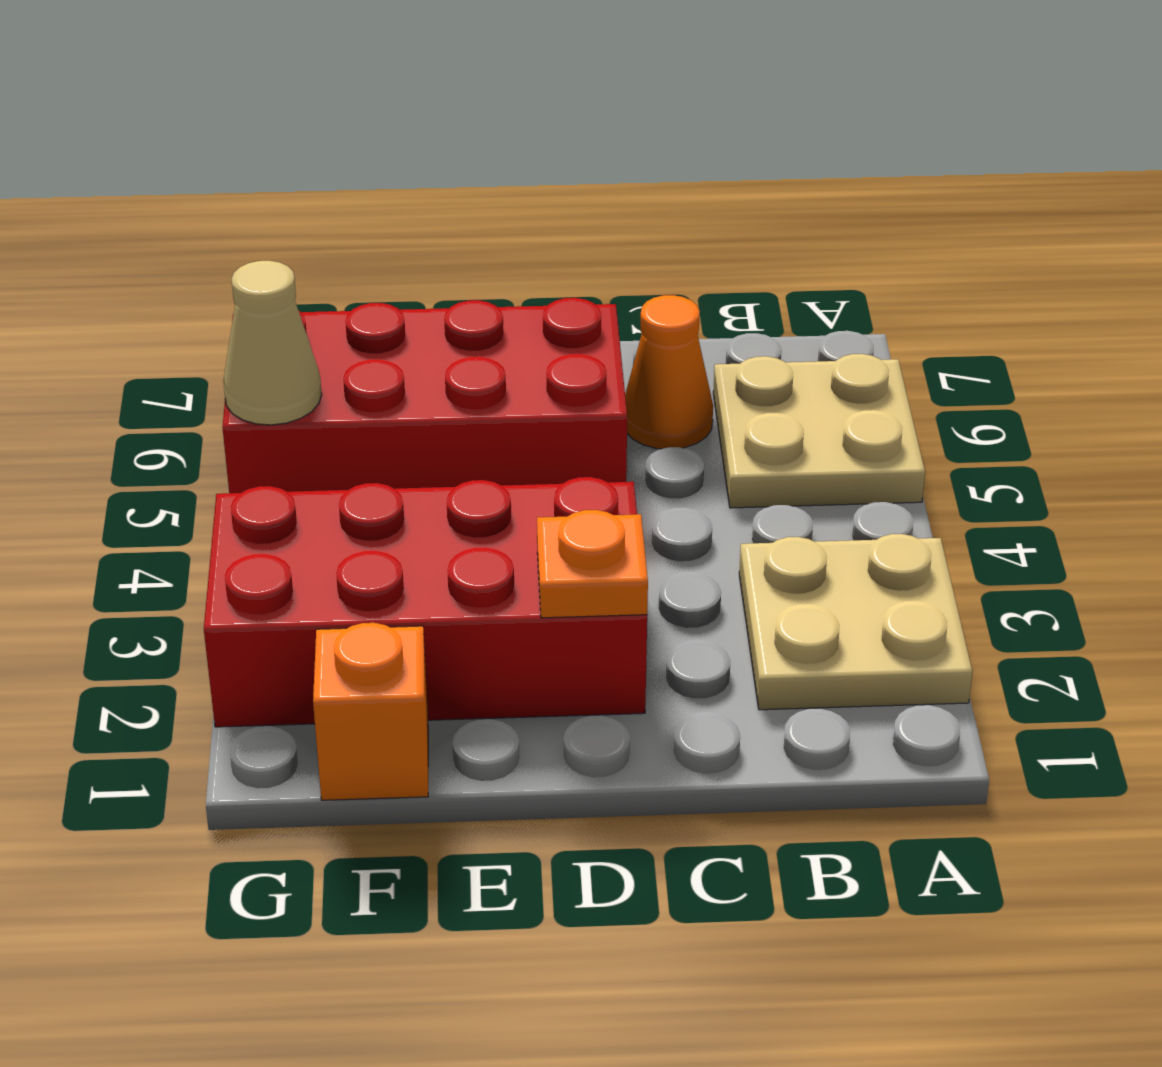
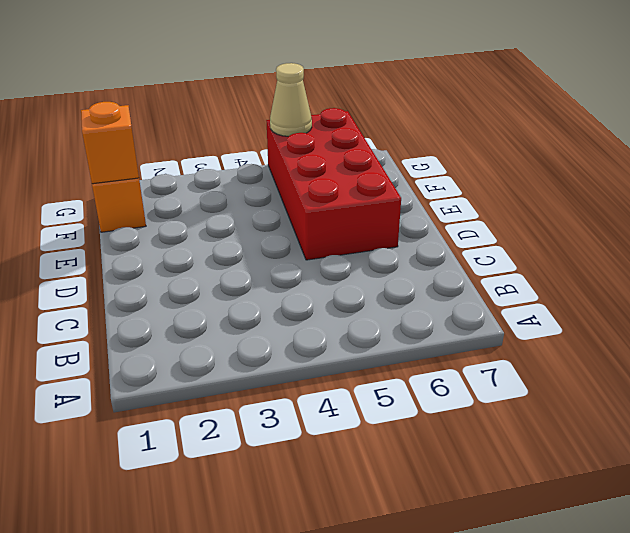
orange brick F1 level 2 -> none
none -> tan plate A2:B3 level 1
none -> tan plate A5:B6 level 1

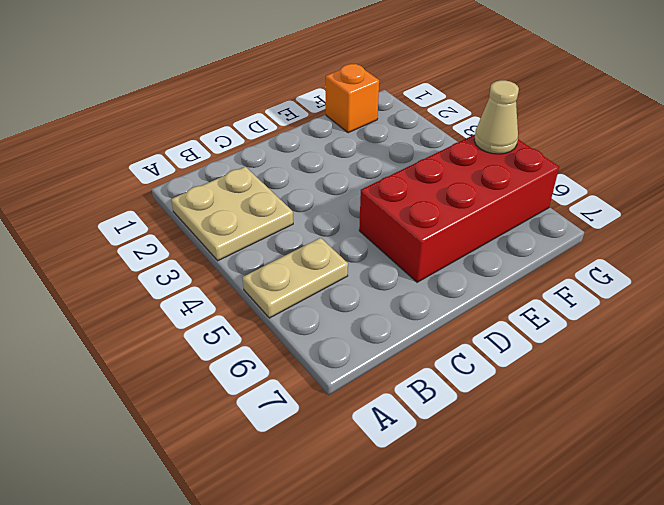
tan plate A5:B5 level 1 -> tan plate A5:B6 level 1
none -> orange cone C6 level 1
none -> red brick D2:G3 level 1

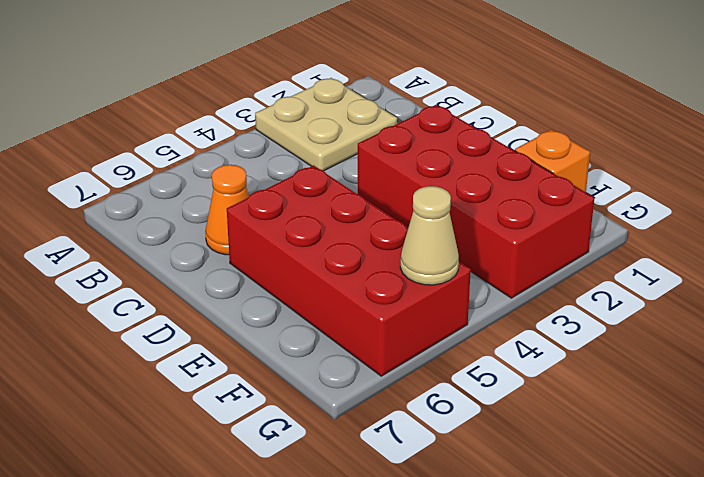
none -> tan plate A5:B6 level 1
none -> orange plate D2 level 2

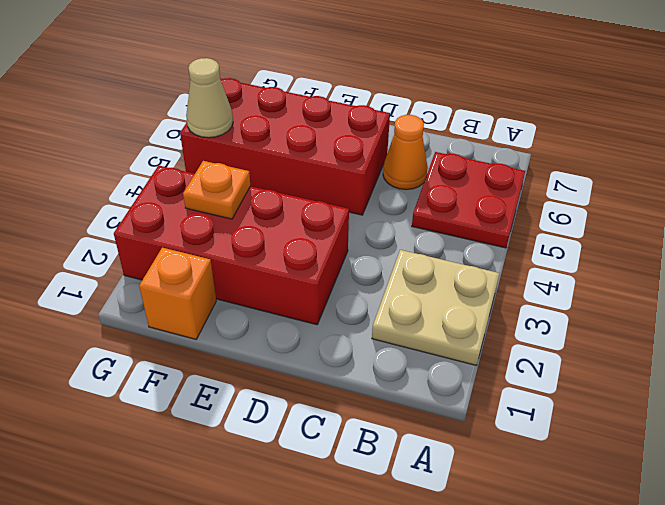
red plate A5:B6 level 1 -> tan plate A5:B6 level 1
orange plate F3 level 2 -> orange plate D2 level 2

